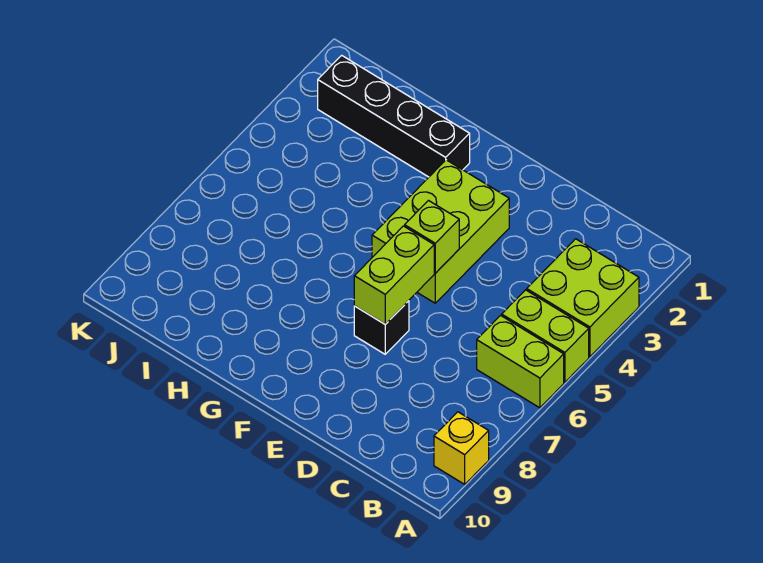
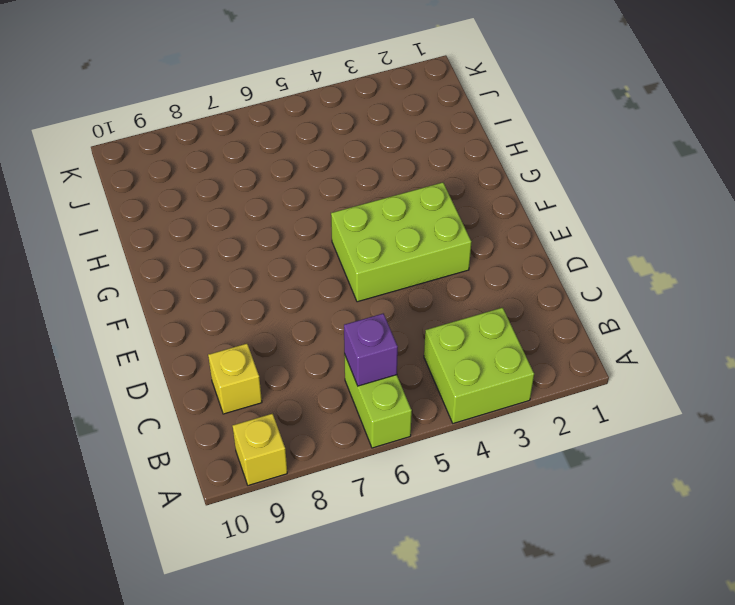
purple brick B6 level 2 -> none
yellow brick C9 level 1 -> none
none -> lime brick A5:B5 level 1
none -> black brick E7 level 1

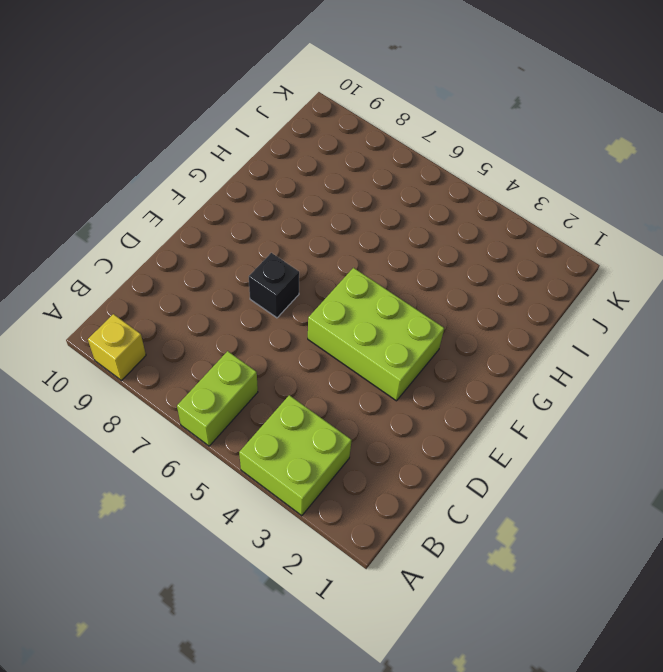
none -> lime brick A5:B5 level 1
none -> black brick G2:J2 level 1

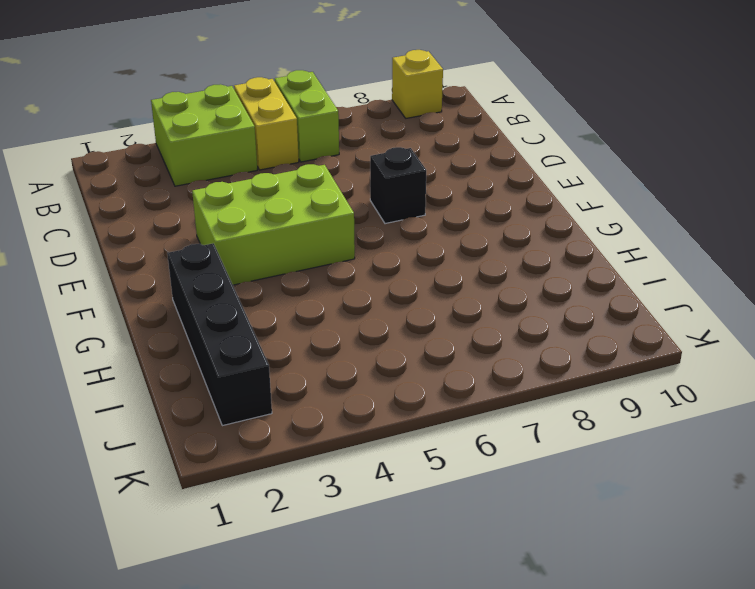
yellow brick A5:B5 level 1 -> lime brick A5:B5 level 1
none -> lime brick E5 level 2
none -> lime brick E6:E7 level 2

